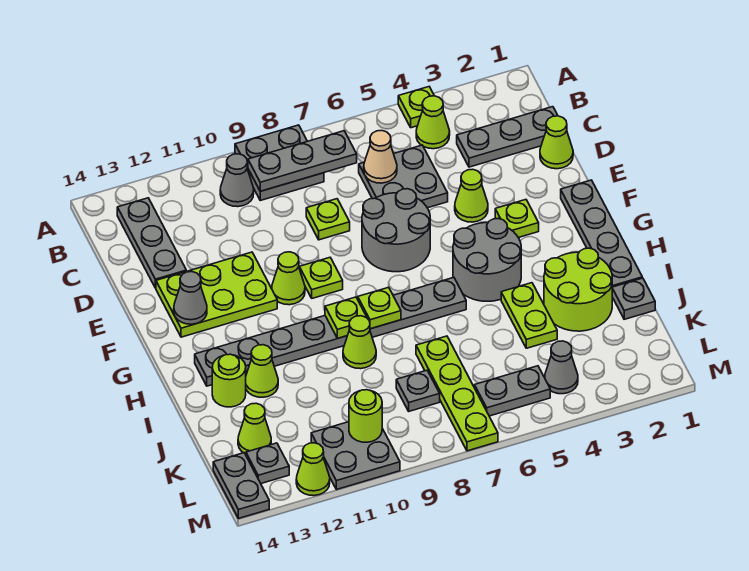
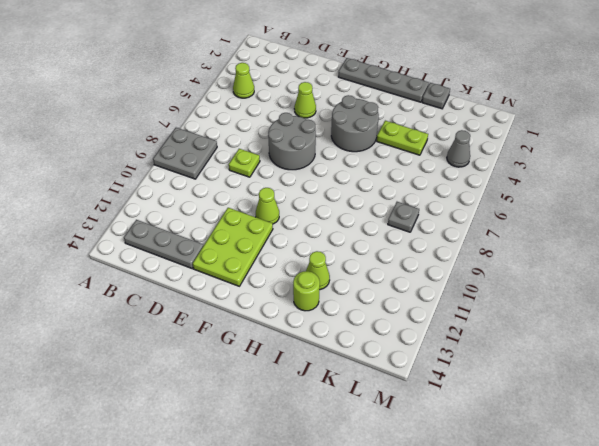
none -> lime plate A4 level 1
none -> grey cone B10 level 1
none -> grey plate C1:C3 level 1
none -> grey plate C5:D6 level 1

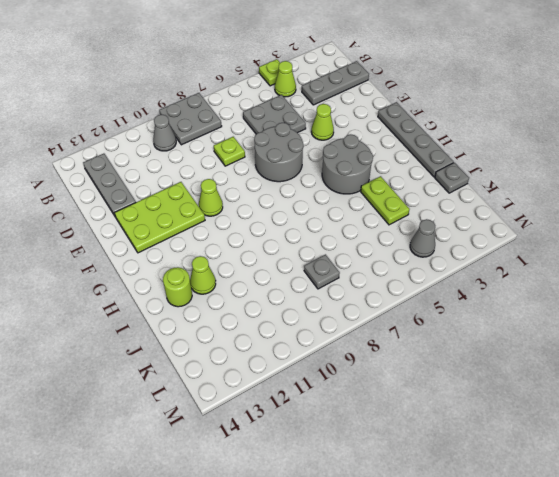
none -> lime cone D1 level 1
none -> lime plate F3 level 1
none -> lime plate F9 level 1
none -> grey plate H6:H13 level 1

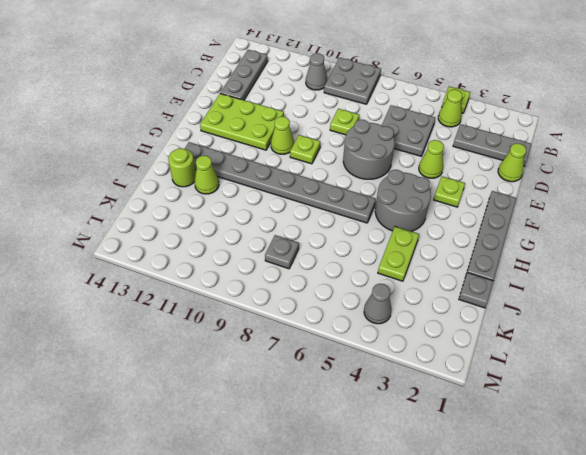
none -> lime round brick I2:J3 level 1
none -> lime cone I9 level 1
none -> lime plate J7:M7 level 1
none -> lime cone K13 level 1

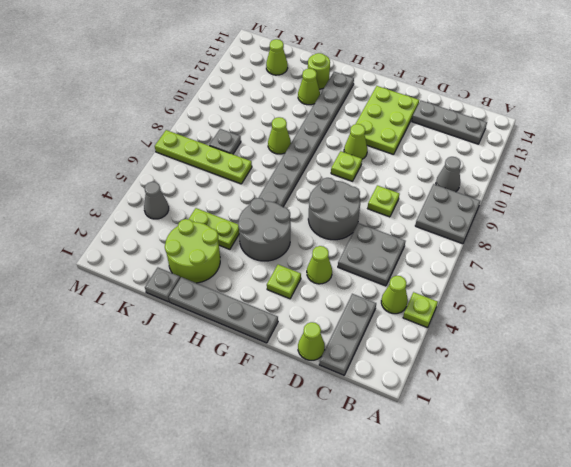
none -> grey plate L5:L6 level 1
none -> grey plate L10:M11 level 1
none -> grey plate L13 level 1
none -> grey plate L14:M14 level 1

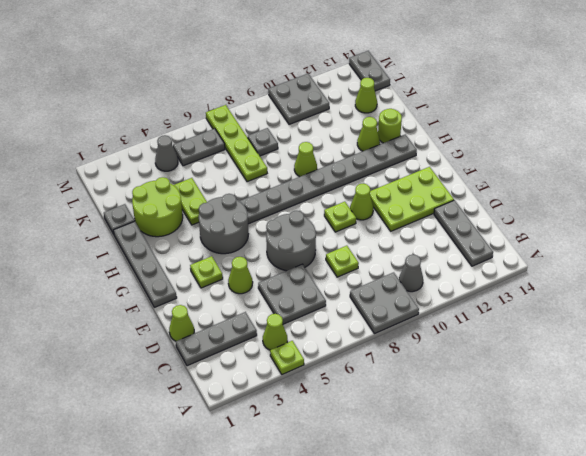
none -> grey plate L13 level 1
none -> lime cone M12 level 1
none -> grey plate B7:B9 level 2
none -> tan cone C6 level 2

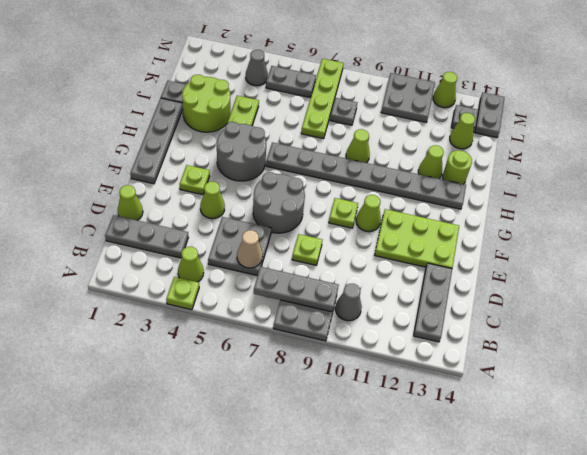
none -> grey cone F13 level 2
none -> lime plate H8 level 2
none -> lime plate H9 level 2
none -> lime round brick L10 level 2

